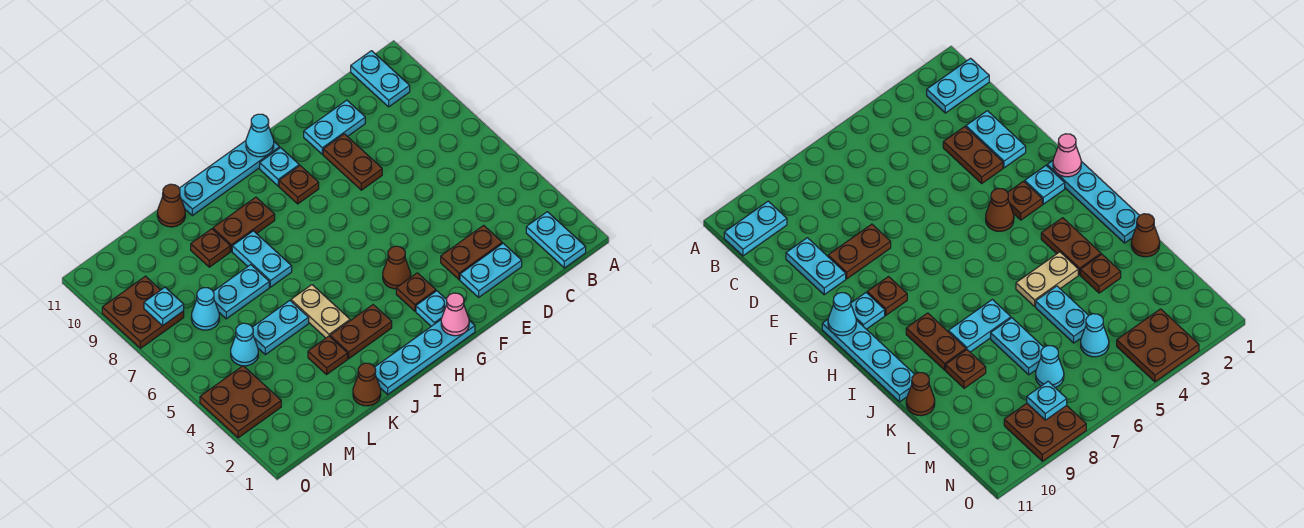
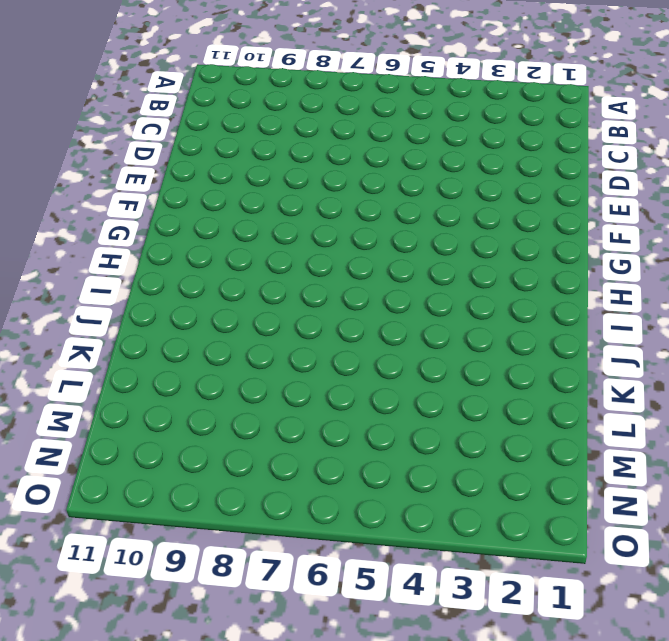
none -> cyan plate B1:B2 level 1
none -> cyan plate B10:B11 level 1
none -> cyan plate D2:E2 level 1
none -> brown plate D3:E3 level 1

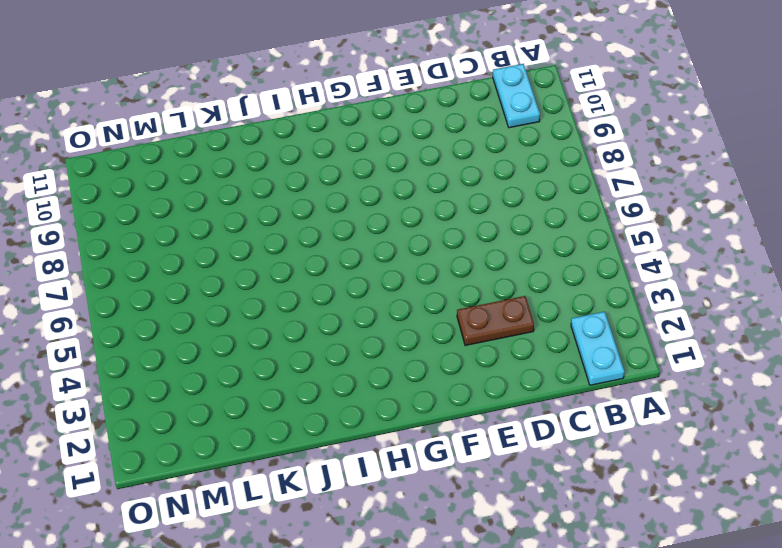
none -> cyan plate D2:E2 level 1
none -> cyan plate D10:E10 level 1
none -> brown plate E8:E9 level 1
none -> cyan plate G1:J1 level 1

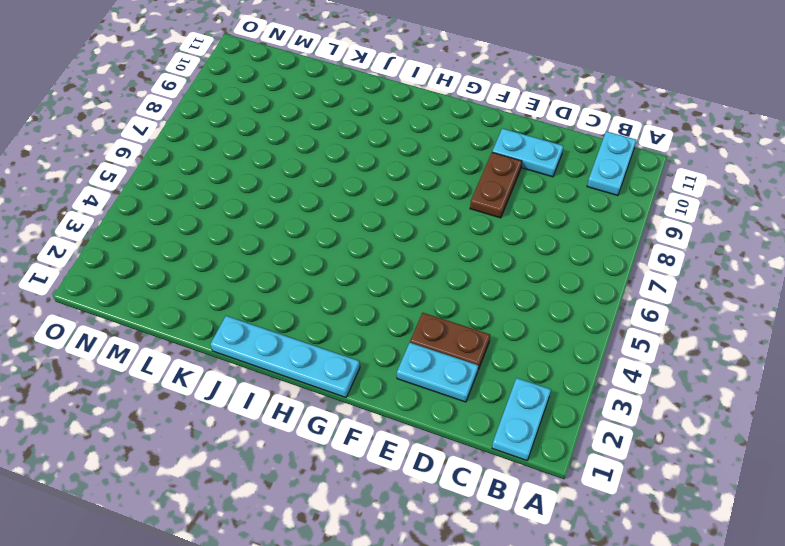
none -> cyan plate G2 level 1
none -> brown plate G3 level 1
none -> brown cone G4 level 1
none -> brown plate G9 level 1

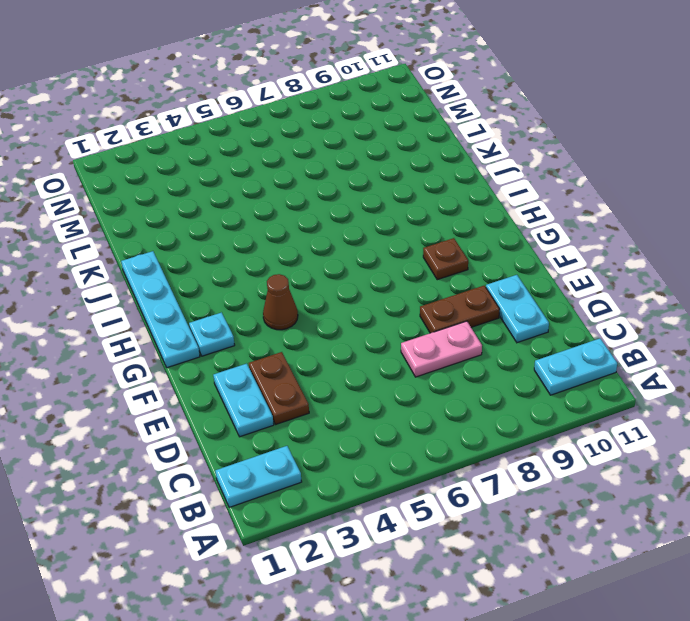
pink plate D7:D8 level 1 -> none
none -> brown plate G3 level 1
none -> cyan plate G10 level 1
none -> cyan plate G11:J11 level 1
none -> brown plate I3:J3 level 1

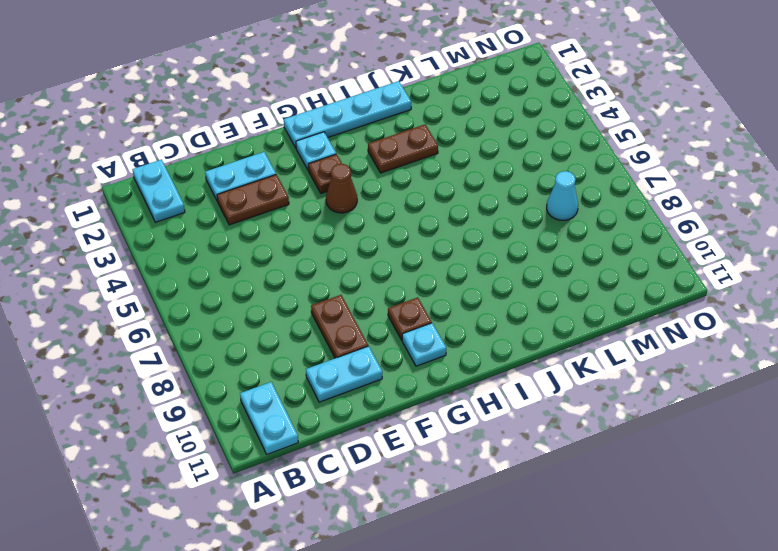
none -> cyan plate G11:J11 level 1
none -> brown plate I9:J9 level 1
none -> tan plate J4:J5 level 1
none -> cyan plate J7:J8 level 1

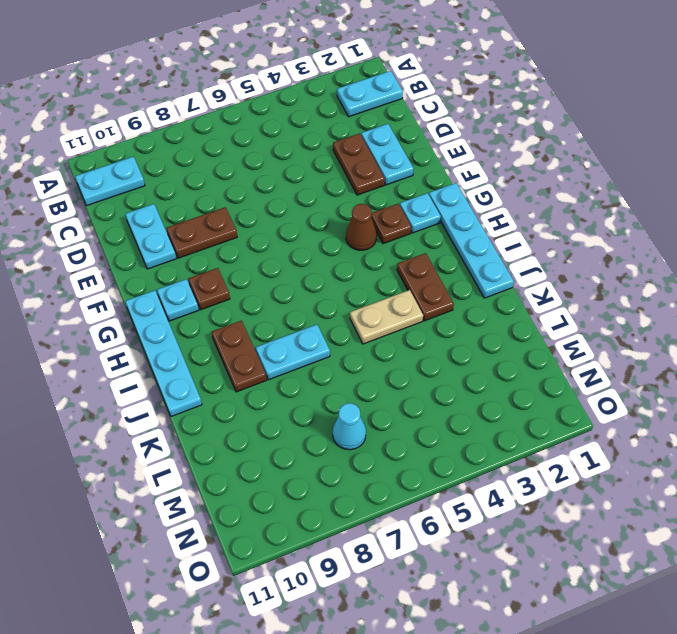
none -> brown cone K1 level 1
none -> brown plate K3 level 1
none -> cyan plate K5:L5 level 1
none -> cyan plate K7:L7 level 1

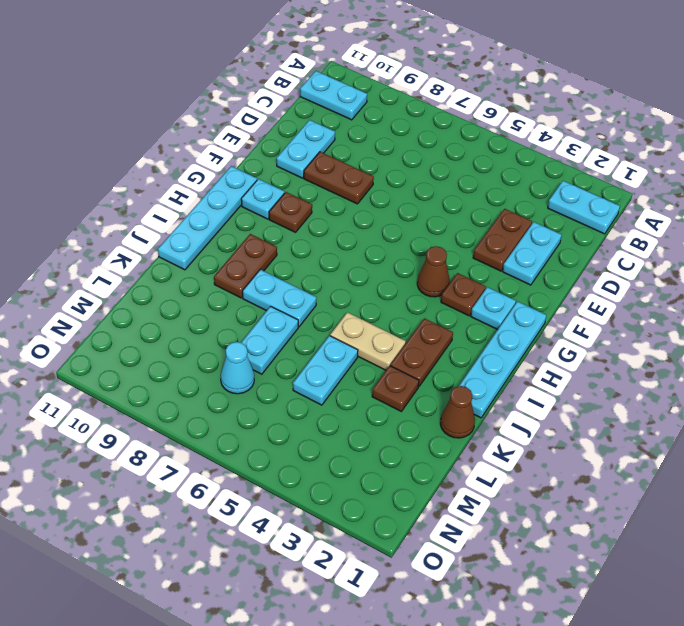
none -> brown plate K9 level 1
none -> brown cone K11 level 1
none -> cyan cone M5 level 1
none -> brown plate N3:O4 level 1

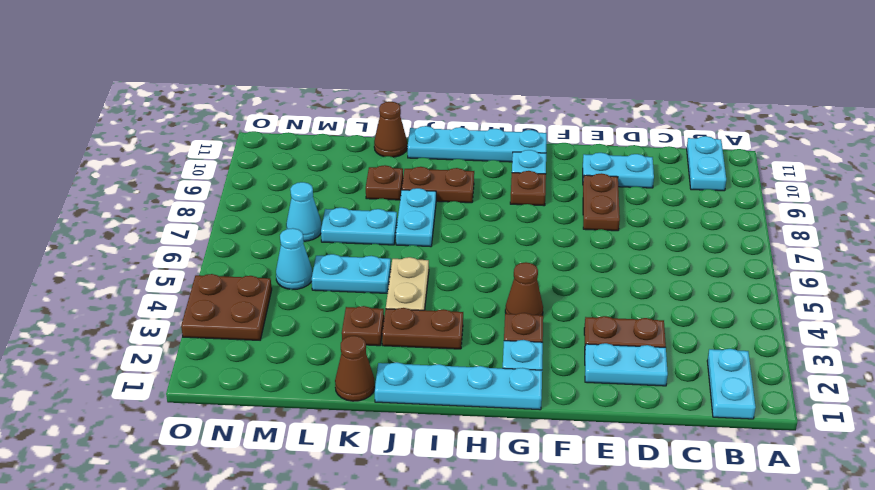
none -> brown plate N8:O9 level 1
none -> pink cone G1 level 2
none -> cyan cone G11 level 2
none -> cyan plate N8 level 2

